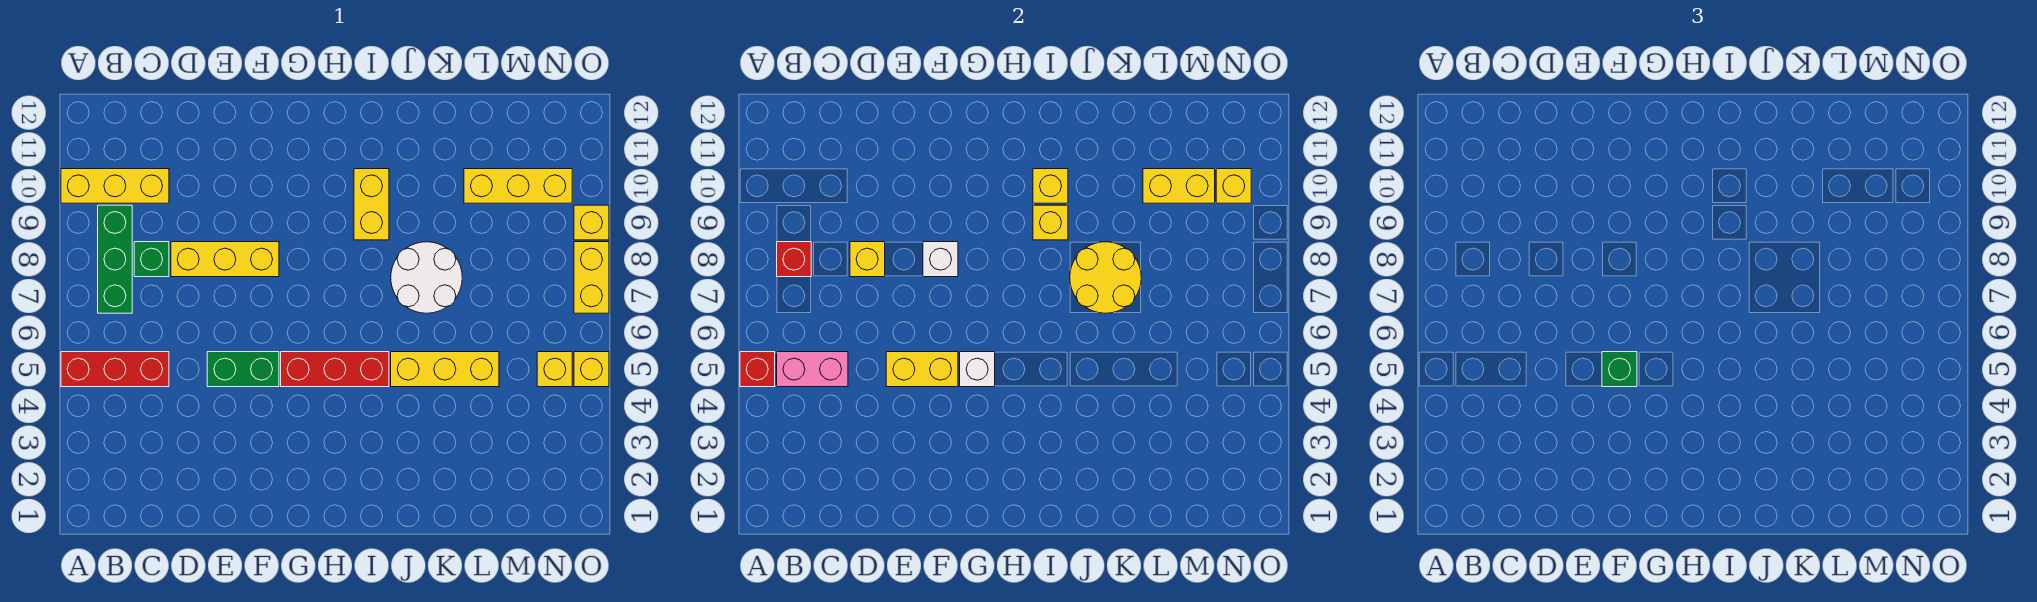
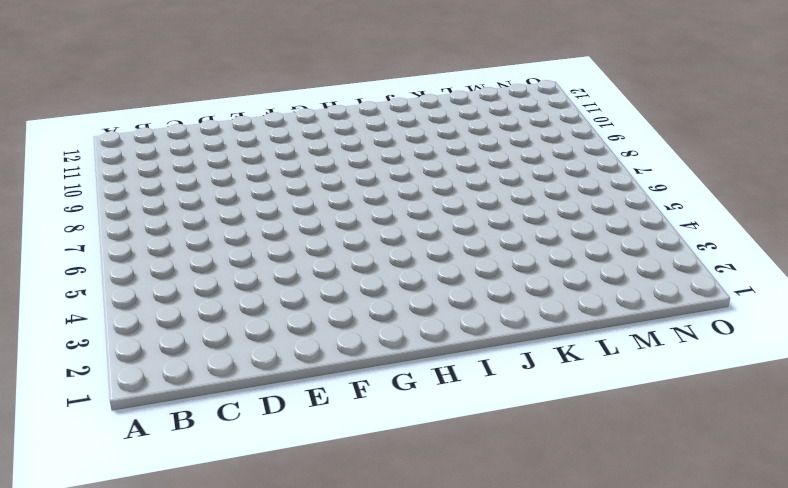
none -> red brick A5:C5 level 1
none -> yellow brick A10:C10 level 1
none -> green brick B7:B9 level 1

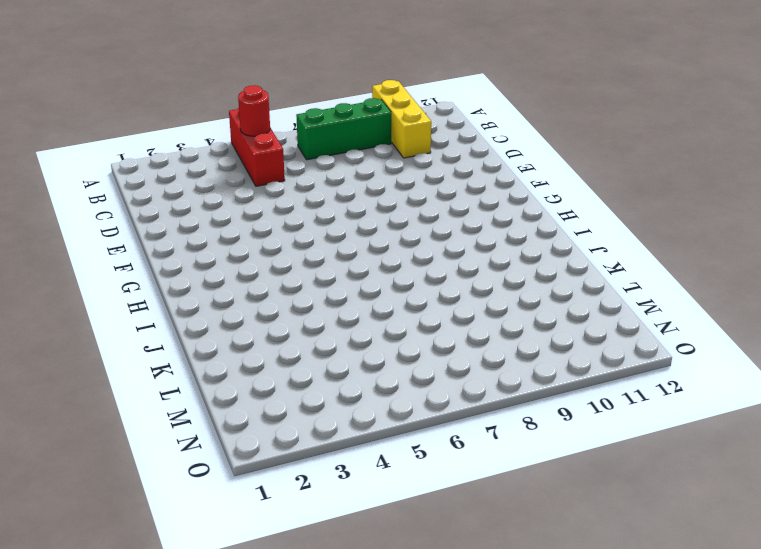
red round brick B5 level 2 -> pink brick B5:C5 level 2
none -> green brick C8 level 1
none -> yellow brick D8:F8 level 1
none -> green brick E5:F5 level 1

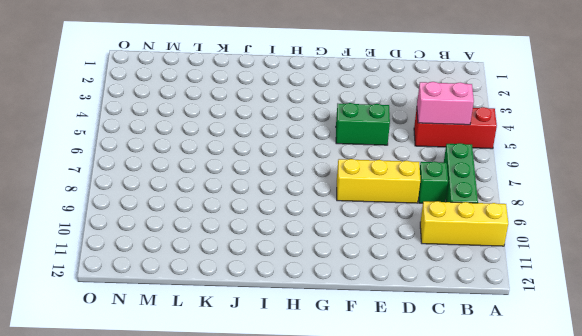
none -> red brick G5:I5 level 1
none -> yellow brick I9:I10 level 1
none -> yellow brick J5:L5 level 1

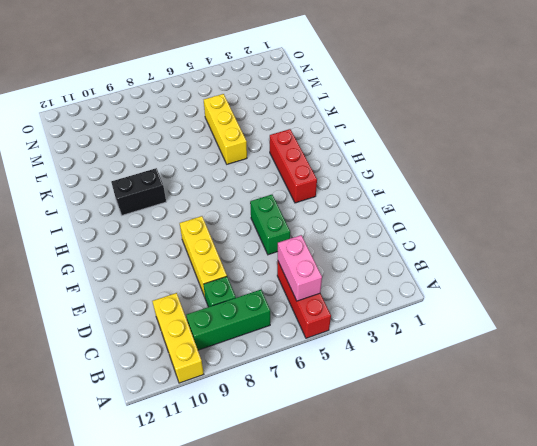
red brick G3:I3 level 1 -> red brick G5:I5 level 1
black brick I9:I10 level 1 -> yellow brick I9:I10 level 1
none -> white round brick J7:K8 level 1
none -> yellow brick L10:N10 level 1
none -> yellow brick N5 level 1

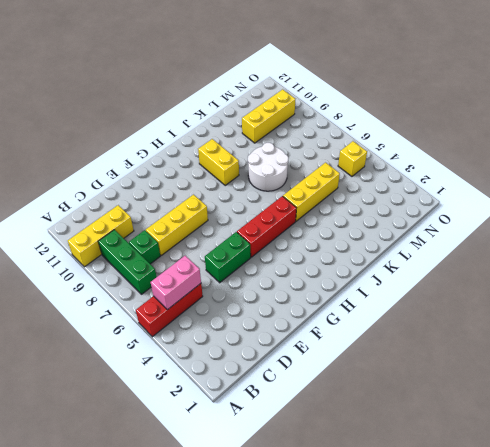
none -> yellow brick O5 level 1
none -> yellow brick O7:O8 level 1
none -> yellow brick O9 level 1

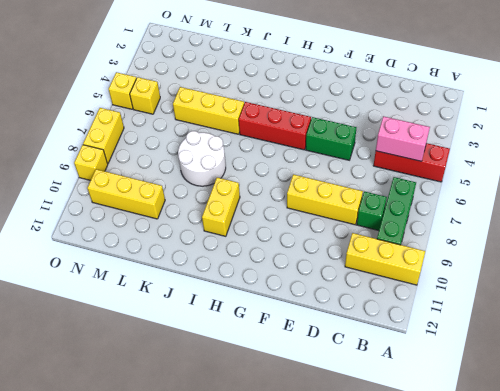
none -> red brick A5 level 2
none -> red brick B8 level 2
none -> yellow brick D8 level 2

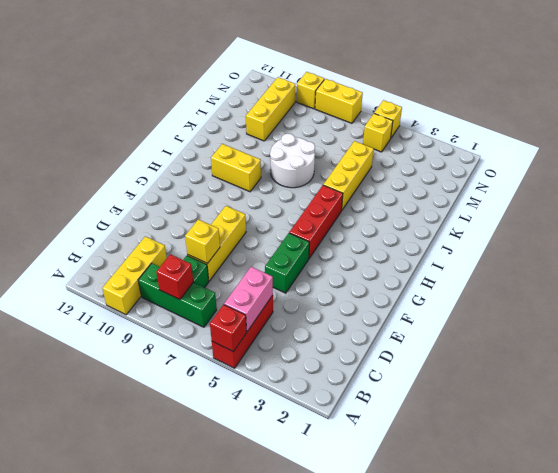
none -> yellow brick E5:F5 level 2
none -> white brick F8 level 2
none -> white brick G5 level 2

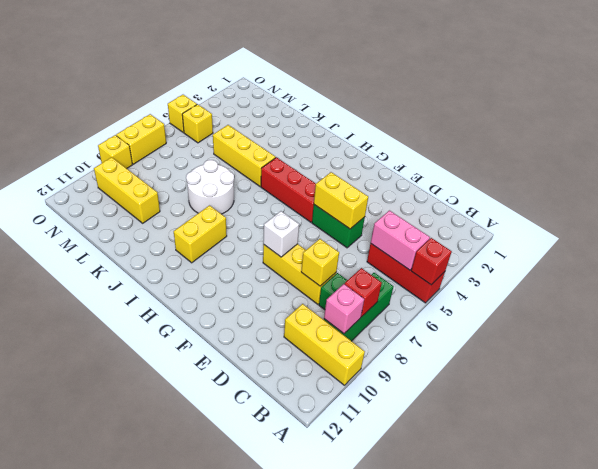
pink brick B9 level 2 -> none
none -> white brick G5 level 2
none -> yellow brick I9 level 2
none -> yellow brick I10 level 2

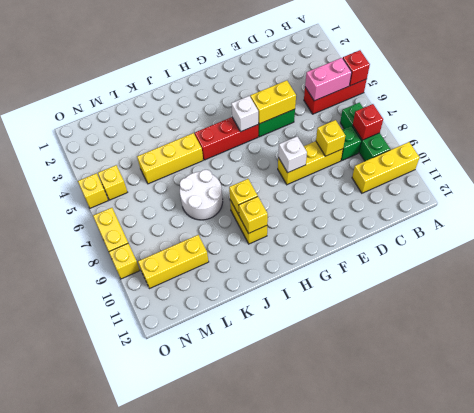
none -> yellow round brick J7:K8 level 2
none -> yellow brick L10:M10 level 2
none -> yellow brick N10 level 2

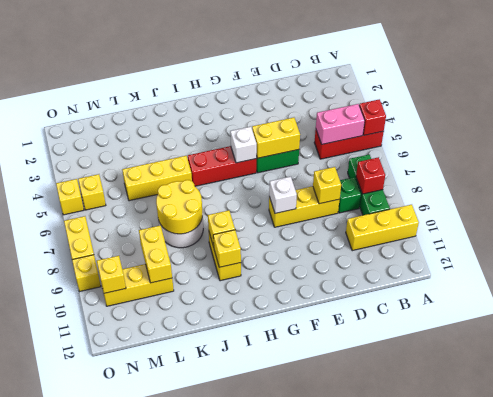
yellow brick L9:L10 level 2 -> yellow brick L10:M10 level 2
none -> green brick F5 level 3

